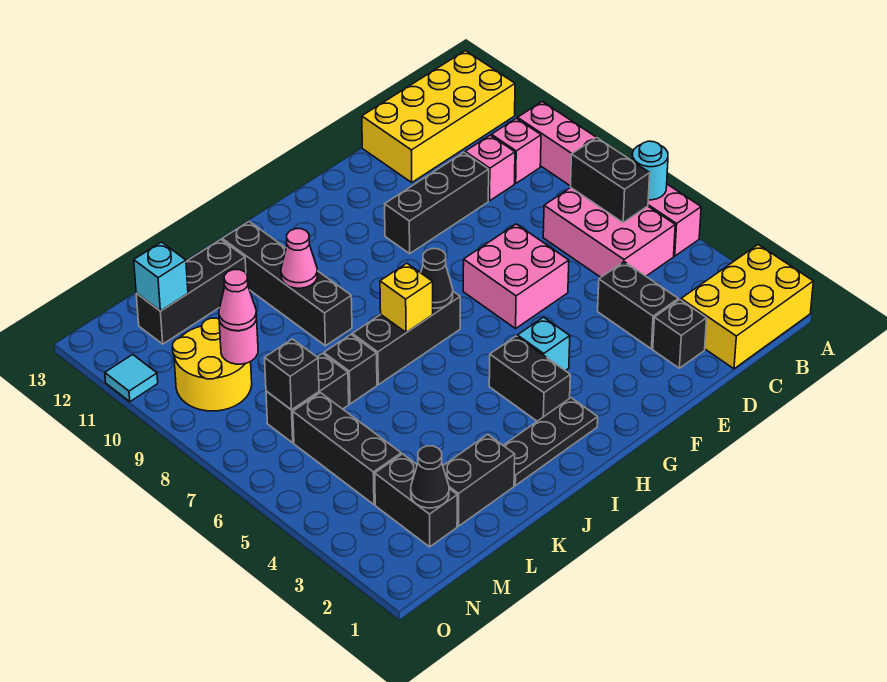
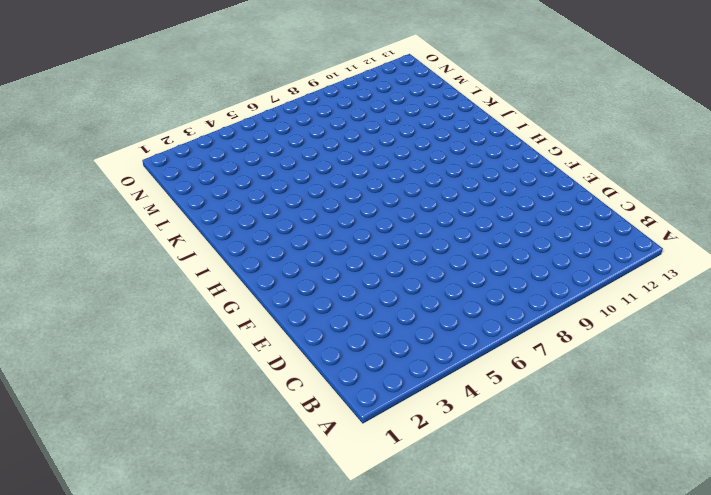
none -> yellow brick A1:C2 level 1
none -> pink brick A5:A10 level 1
none -> yellow brick A12:D13 level 1
none -> pink brick B5:C7 level 1

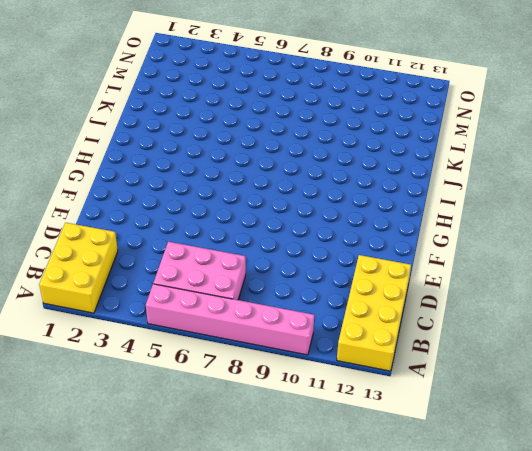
none -> pink brick B10 level 1
none -> pink brick C10 level 1
none -> black brick D2 level 1
none -> black brick D3:D4 level 1

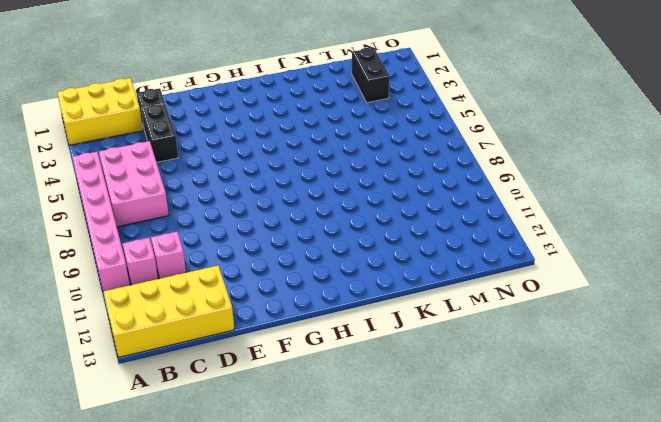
none -> black brick D10:F10 level 1
none -> pink brick E6:F7 level 1
none -> cyan brick G4 level 1
none -> black plate H2:J2 level 1

